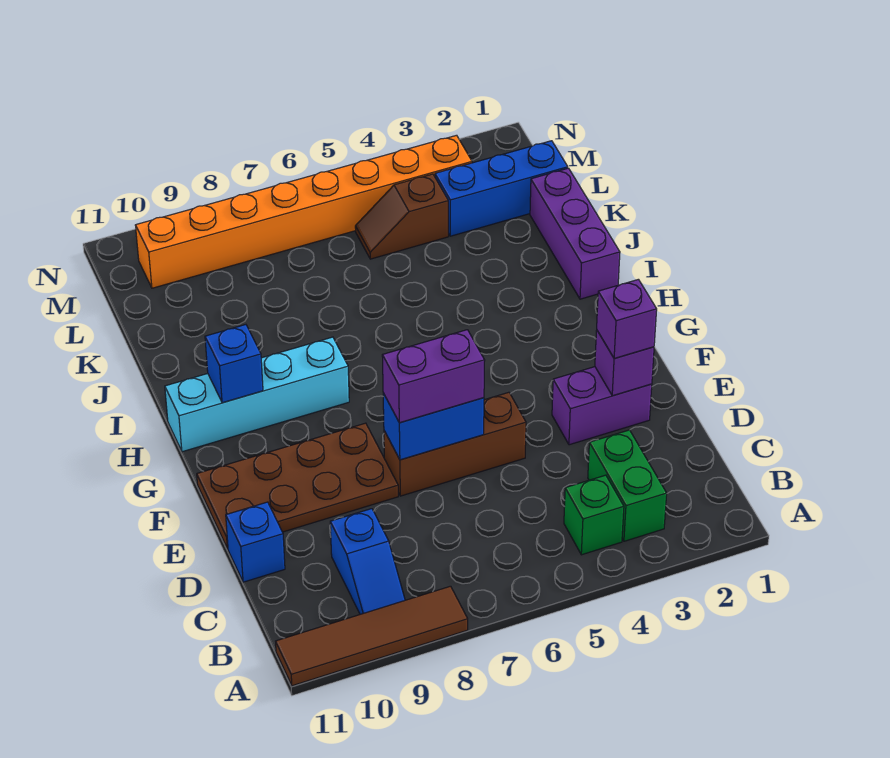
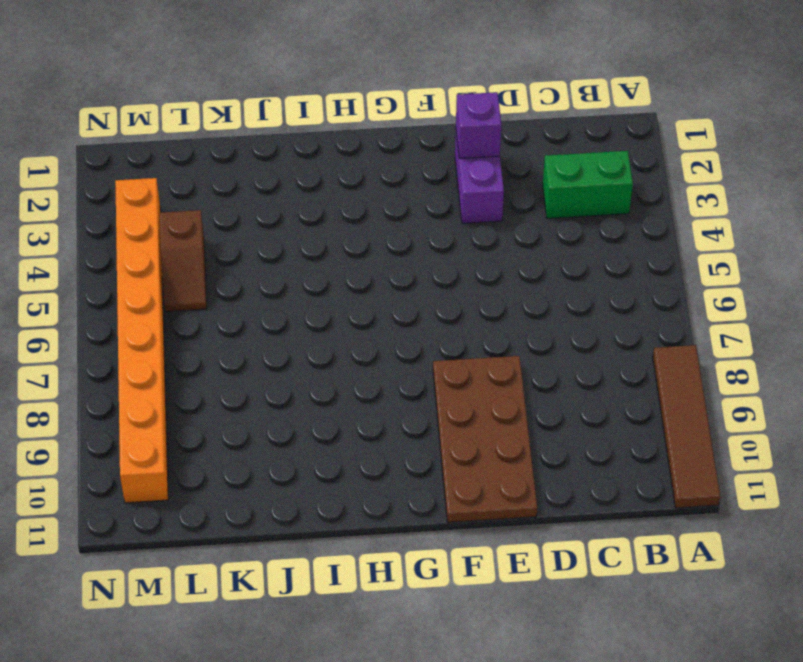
none -> green brick B4 level 1
none -> blue slope B9:C9 level 1 top C
none -> blue brick D11 level 1

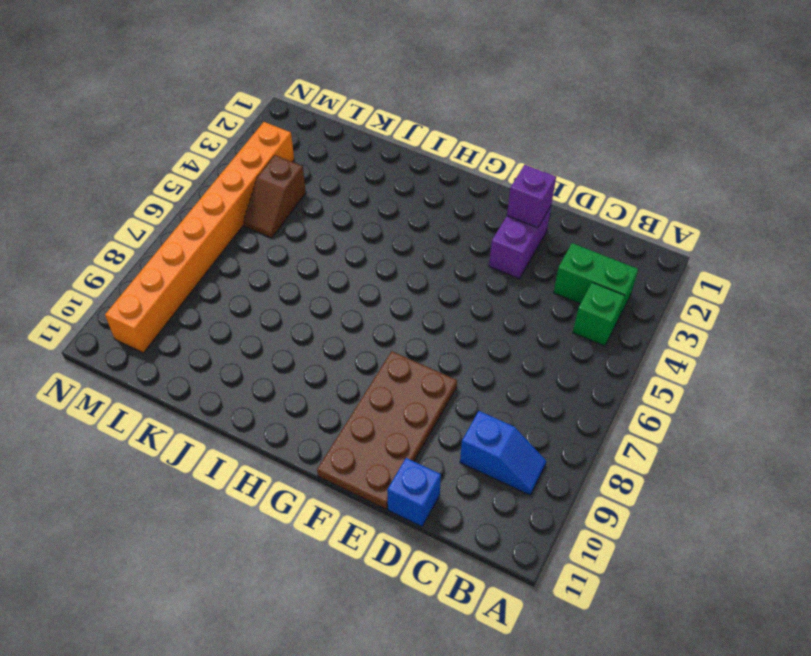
none -> brown tile A8:A11 level 1
none -> brown brick E5:E7 level 1
none -> cyan brick H8:H11 level 1

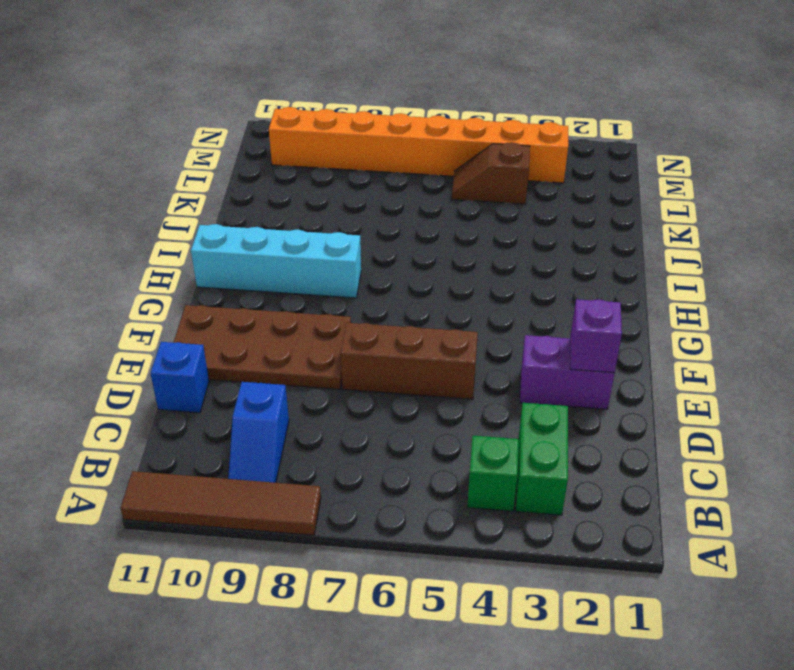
none -> purple brick I1:K1 level 1
none -> blue brick L1:L3 level 1
none -> blue brick E6:E7 level 2

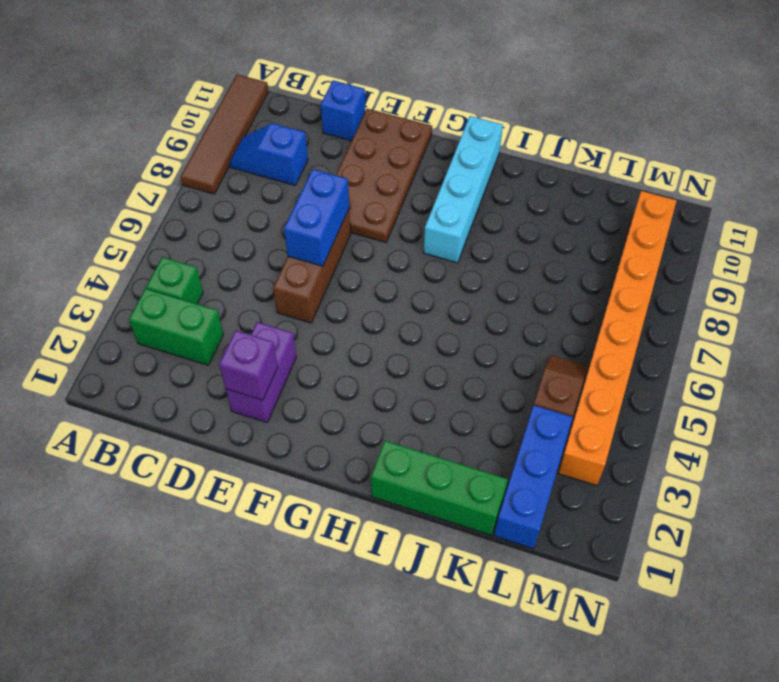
green brick I1:K1 level 1 -> purple brick I1:K1 level 1
none -> blue brick H10 level 2
none -> purple brick E2 level 3
none -> purple brick E6:E7 level 3

